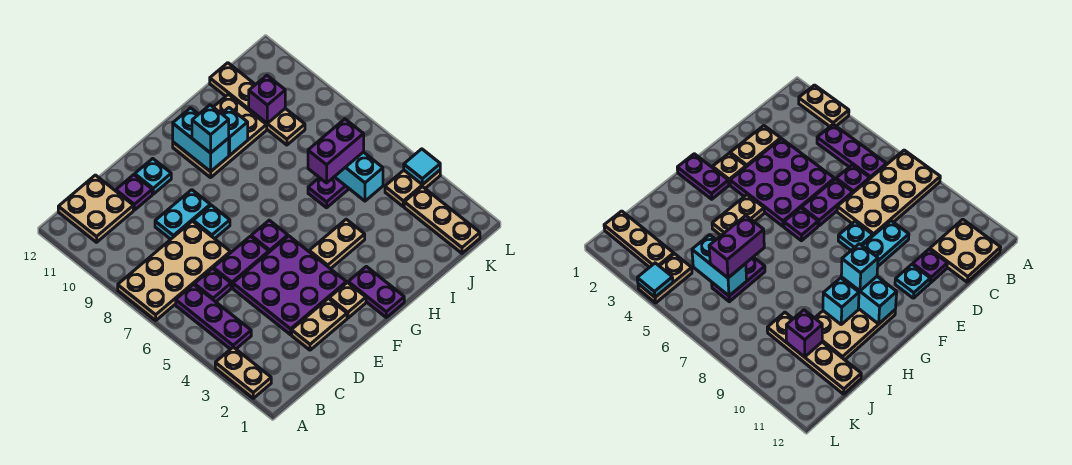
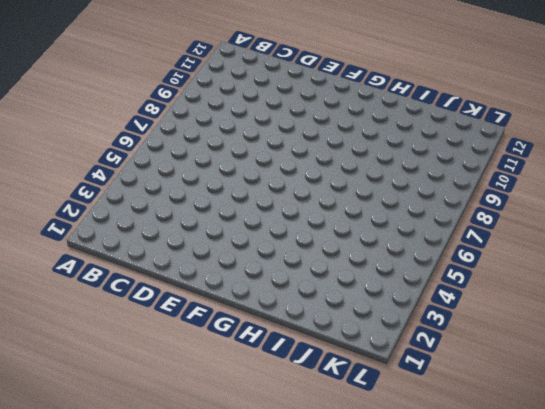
none -> tan plate A2:A3 level 1
none -> tan plate A7:D8 level 1
none -> purple plate B4:B6 level 1

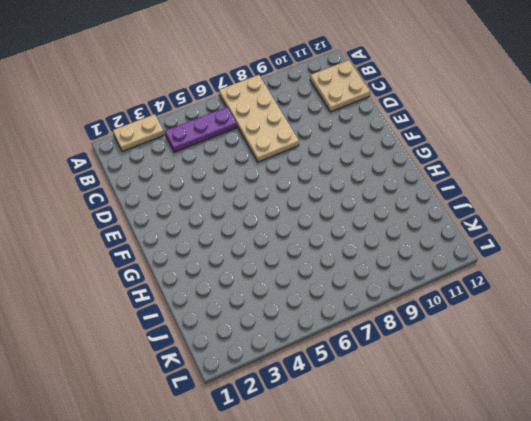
none -> purple plate C6 level 1
none -> tan plate D2:E2 level 1
none -> purple plate D3:F5 level 1

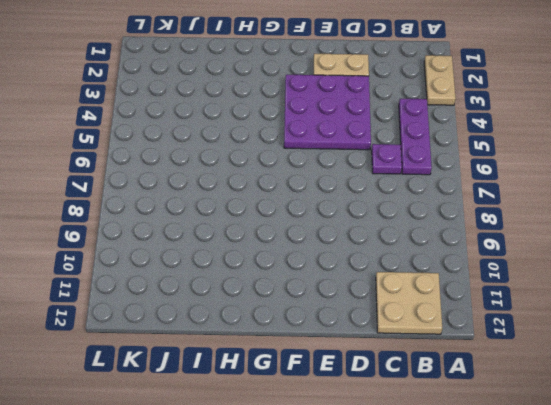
none -> tan plate A7:D8 level 1
none -> purple plate D6:E6 level 1
none -> cyan plate D9:E9 level 1

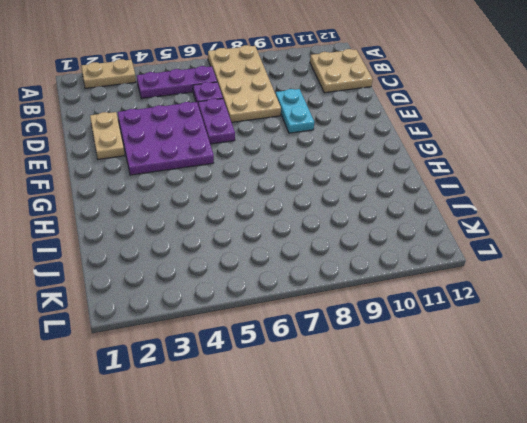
none -> purple plate D11 level 1
none -> cyan plate E8 level 1
none -> cyan plate E11 level 1

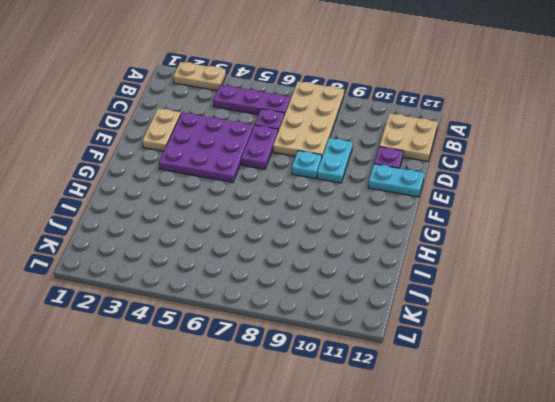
cyan plate E11:E12 level 1 -> cyan plate E11 level 1
none -> tan plate F2 level 1
none -> purple plate F6 level 1
none -> purple plate G1:G2 level 1

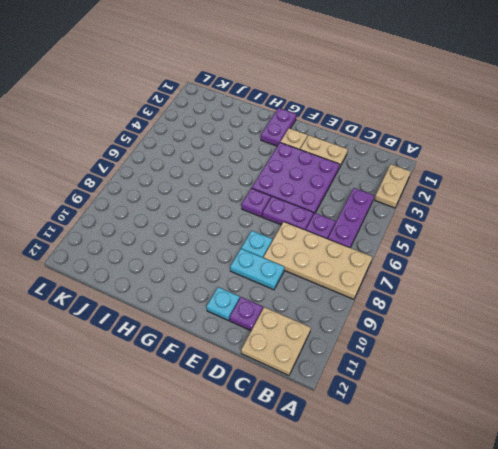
none -> tan plate G4:H4 level 1
none -> tan plate G10:I11 level 1
none -> purple plate I6:J6 level 1

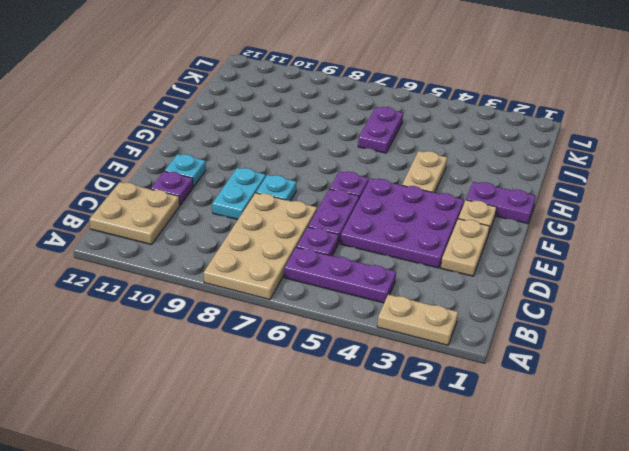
none -> tan plate G10:I11 level 1
none -> tan plate J9:J12 level 1
none -> tan plate K1:K3 level 1

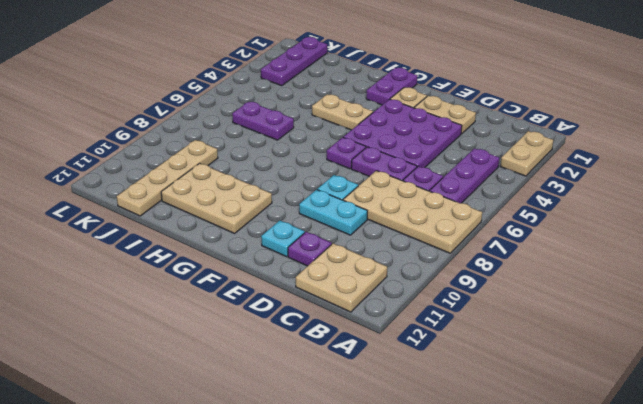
purple plate K1:K3 level 1 -> tan plate K1:K3 level 1
none -> tan plate K4:L4 level 1
none -> cyan brick G10:G11 level 2
none -> cyan brick H10 level 2

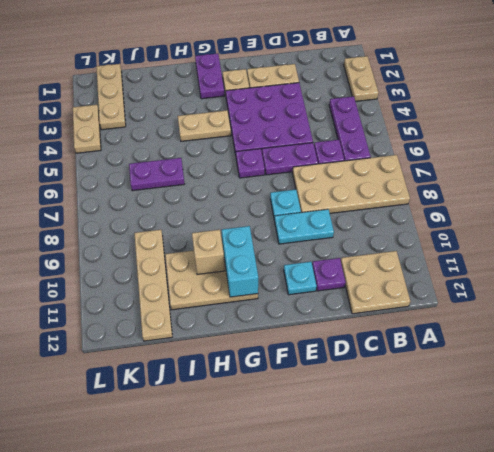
tan brick H10 level 2 -> cyan brick H10 level 2
tan plate L3:L4 level 1 -> tan plate K4:L4 level 1
none -> cyan brick J5:J6 level 2
none -> purple brick J10 level 2
none -> cyan tile L4 level 2

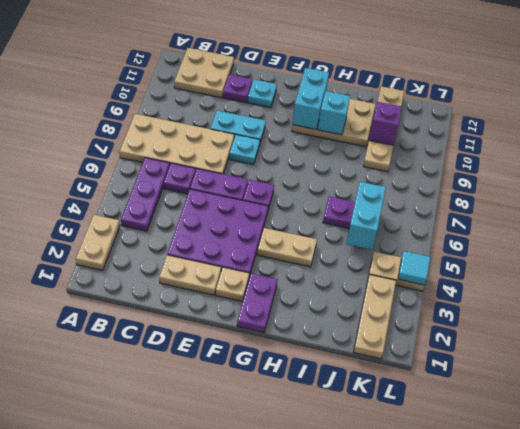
none -> cyan brick G10 level 3
none -> purple brick I6:J6 level 3

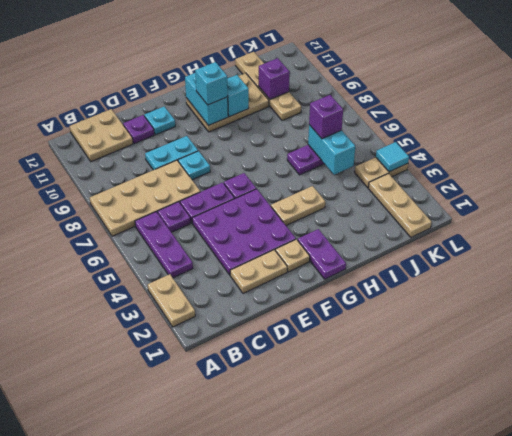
purple brick J6 level 3 -> purple brick I6:J6 level 3

